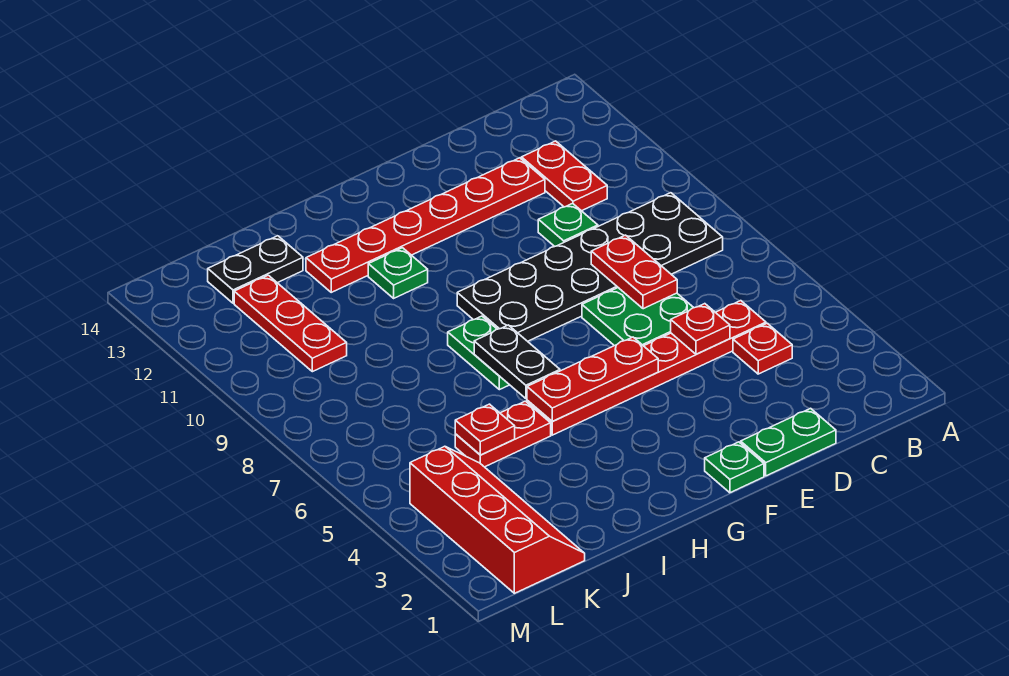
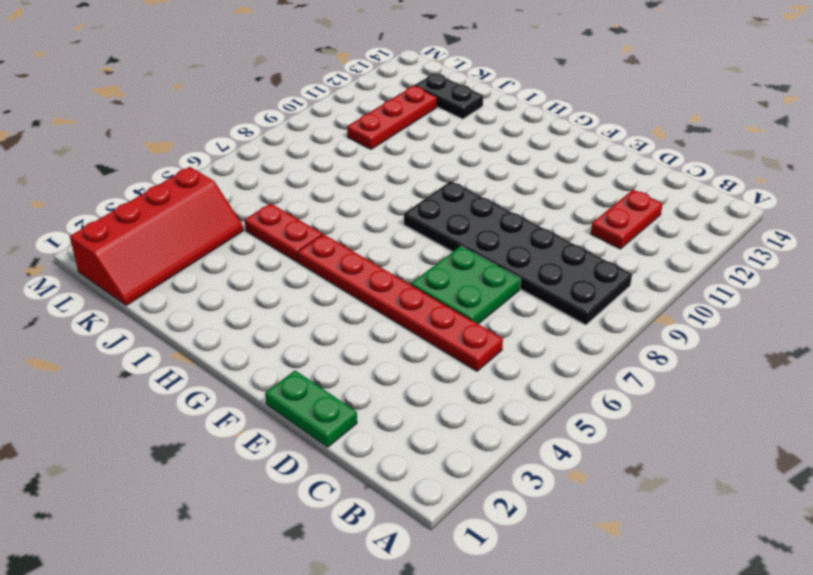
none -> red plate C4 level 1
none -> green plate D10 level 1
none -> red plate D12:I12 level 1

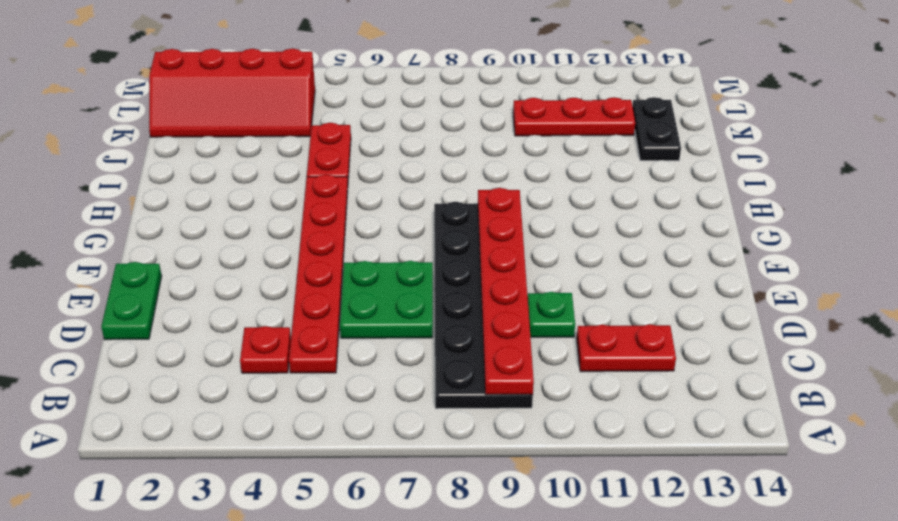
red plate B9:G9 level 2 -> red plate D12:I12 level 1
none -> green plate F1 level 1
none -> green plate H7:H8 level 1
none -> green plate H11 level 1

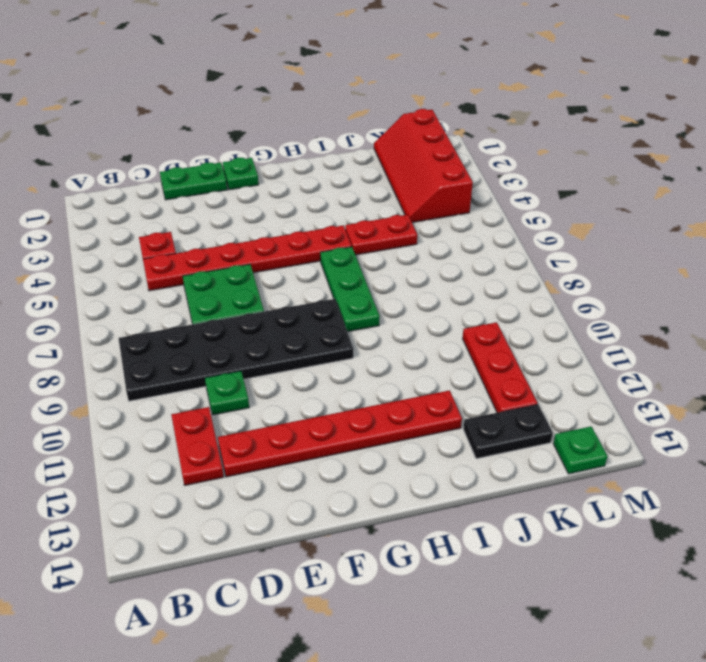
green plate H6:H8 level 1 -> green plate H7:H8 level 1
green plate L14 level 1 -> green plate H11 level 1
none -> red plate D5 level 2
none -> red plate D7:D8 level 2
none -> red plate F5:H5 level 2

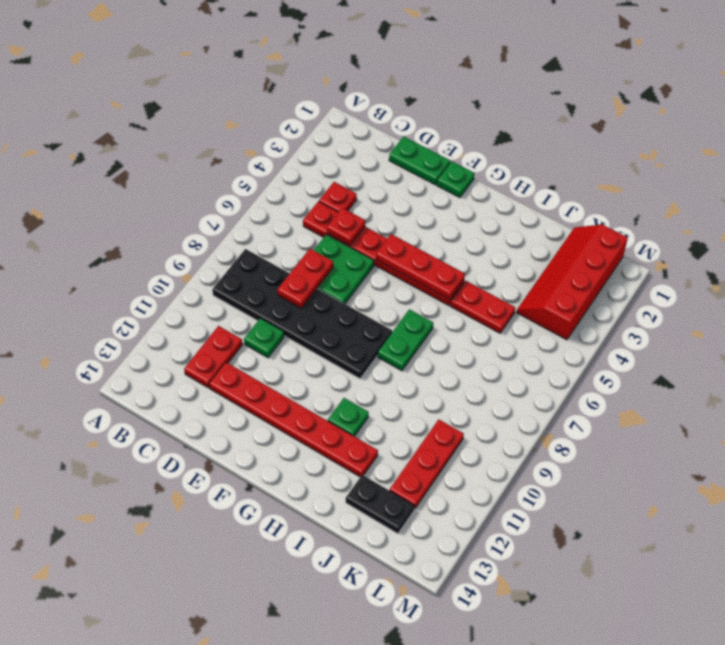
none -> black plate H6:H7 level 2
none -> red plate J5 level 2

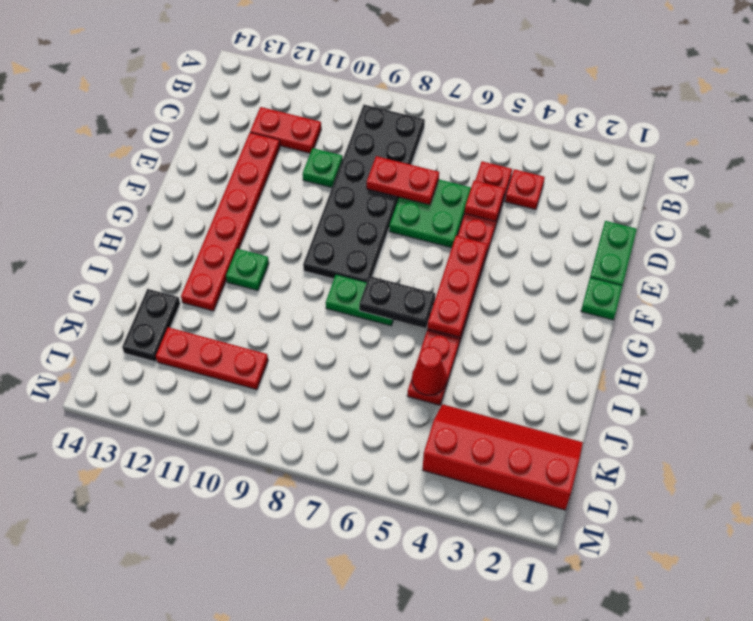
red cone J5 level 2 -> red plate J5 level 2

